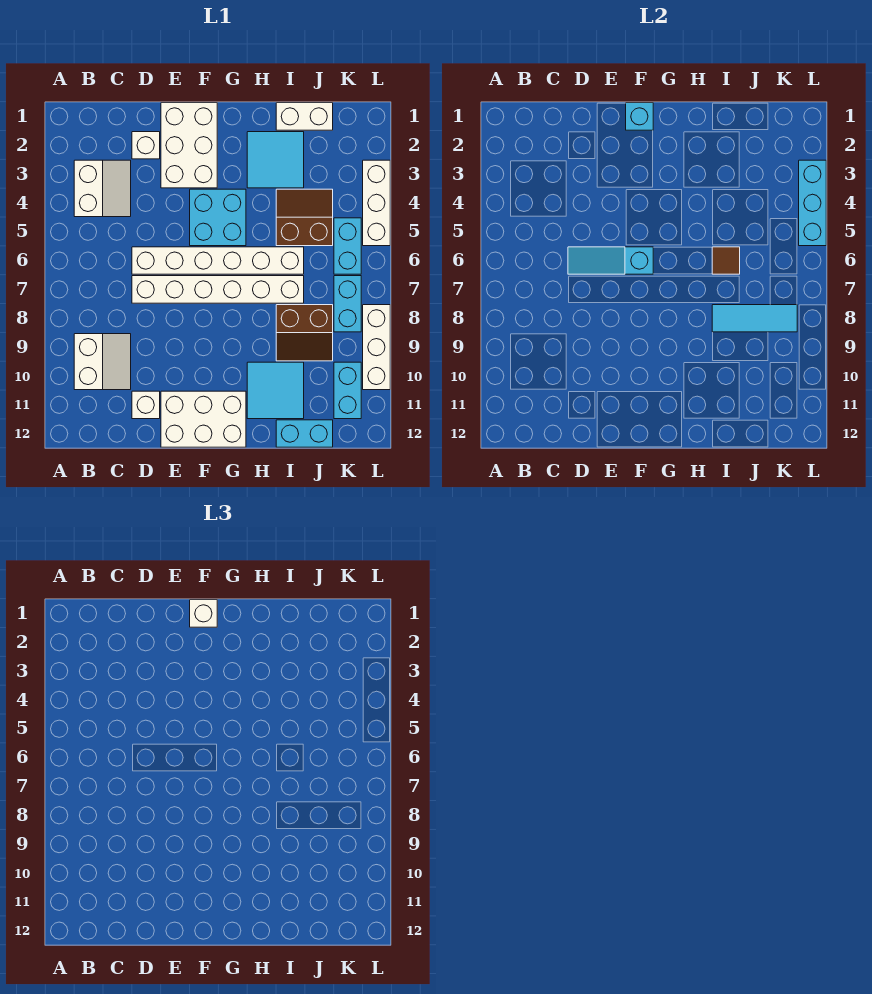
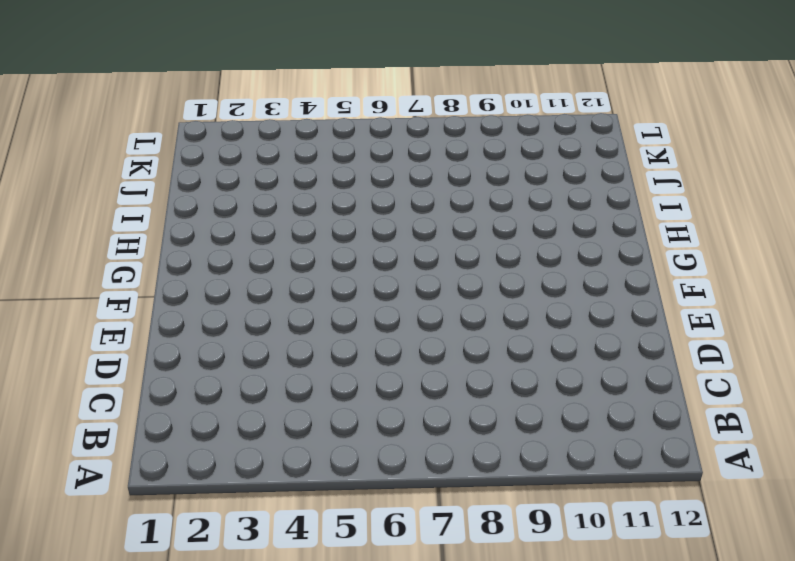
none -> white slope B3:C4 level 1 top B
none -> white slope B9:C10 level 1 top B
none -> white brick D2 level 1

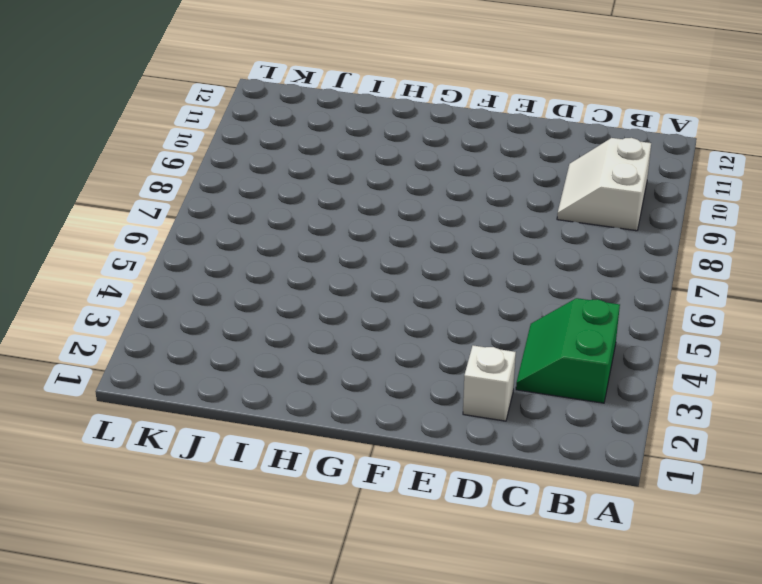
green slope B3:C4 level 1 top B -> white slope B3:C4 level 1 top B
none -> white brick D6:I6 level 1
none -> white brick D7:I7 level 1
none -> white brick D11 level 1

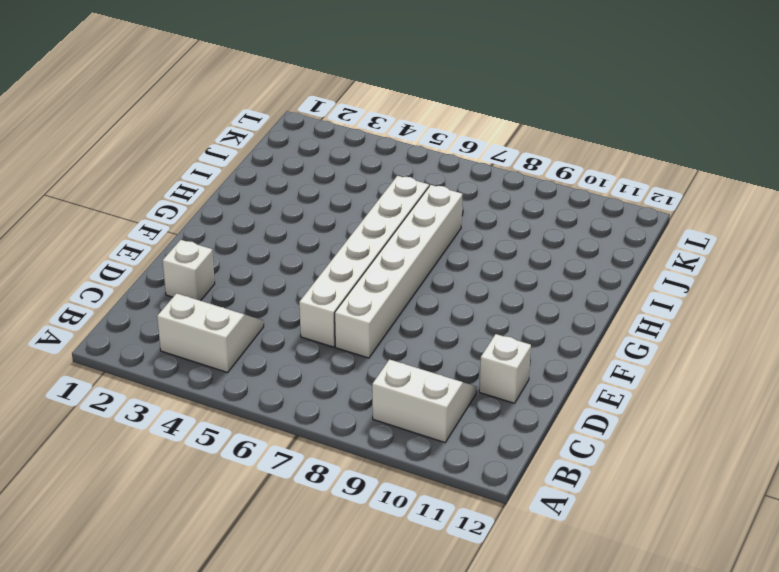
none -> white brick E1:F3 level 1
none -> white brick E11:G12 level 1
none -> cyan brick F4:G5 level 1

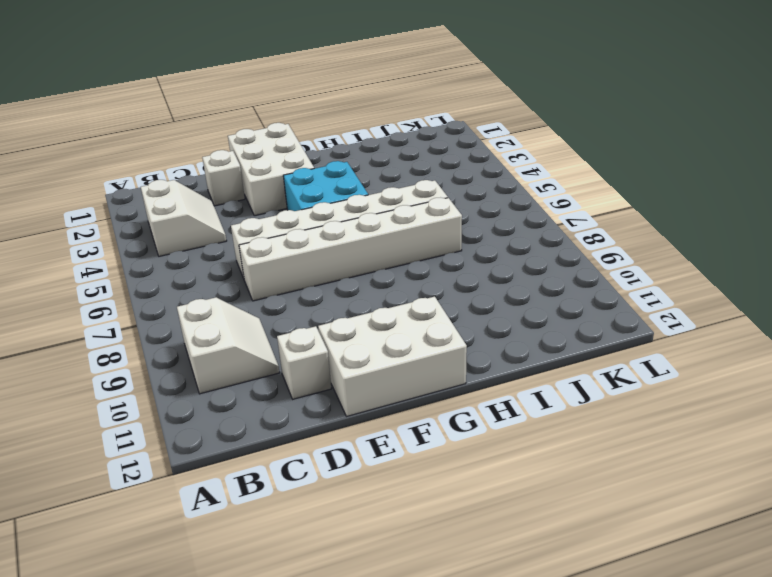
none -> cyan tile H2:I3 level 1
none -> cyan tile H10:I11 level 1
none -> white brick I1:J1 level 1

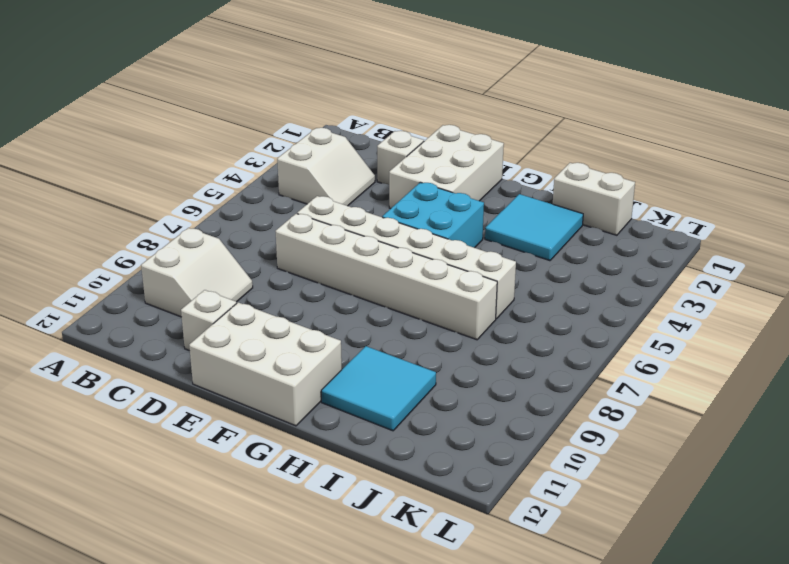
none -> brown slope I4:J5 level 1 top 5
none -> brown slope I8:J9 level 1 top 8
none -> cyan brick I12:J12 level 1

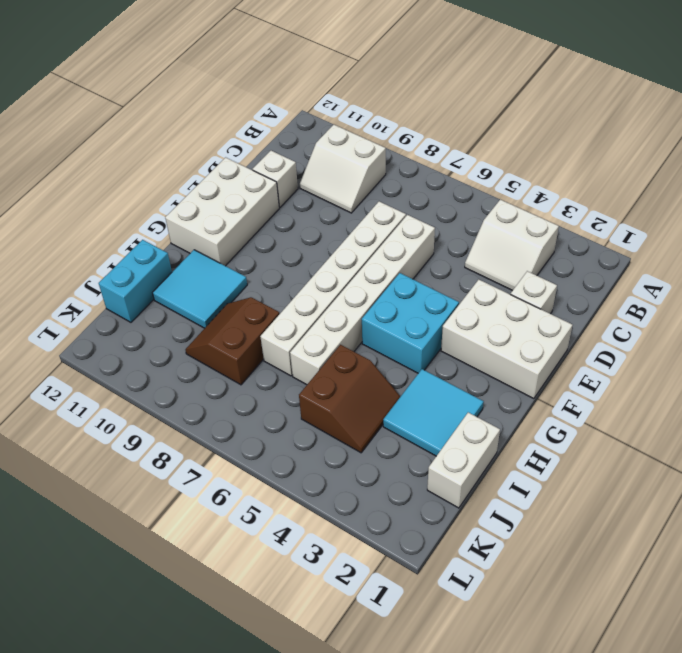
none -> cyan brick K5:K6 level 1
none -> cyan brick K7:K8 level 1
none -> cyan brick K10:K11 level 1

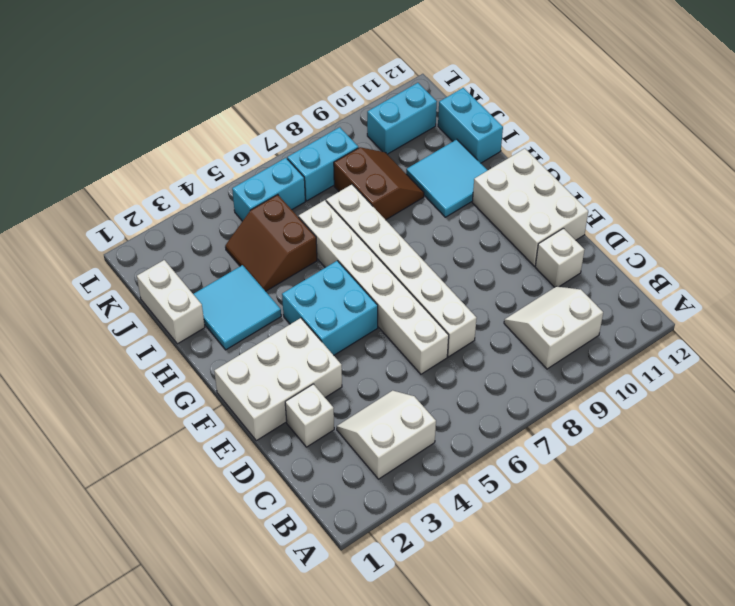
none -> white brick L3:L5 level 1
none -> white brick L8:L10 level 1
none -> cyan slope D6:F6 level 2 top F

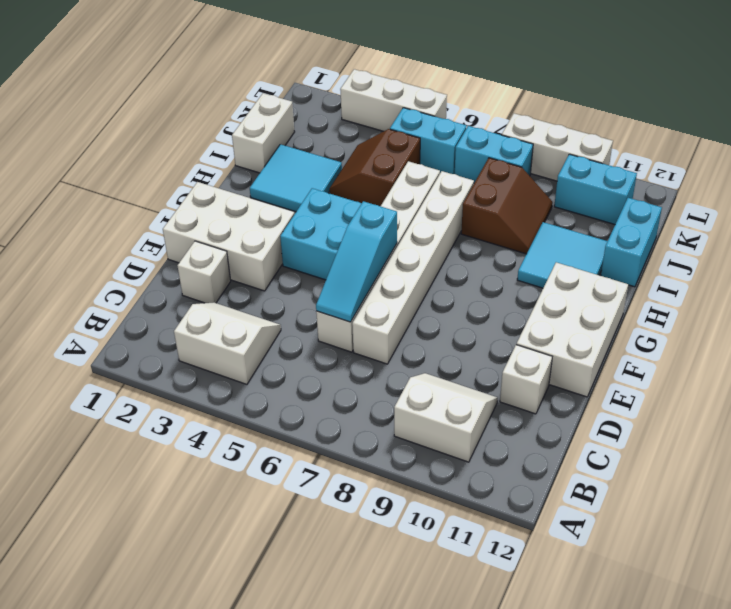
none -> cyan brick F1 level 2
none -> brown tile I6 level 2
none -> cyan tile I8:K8 level 2

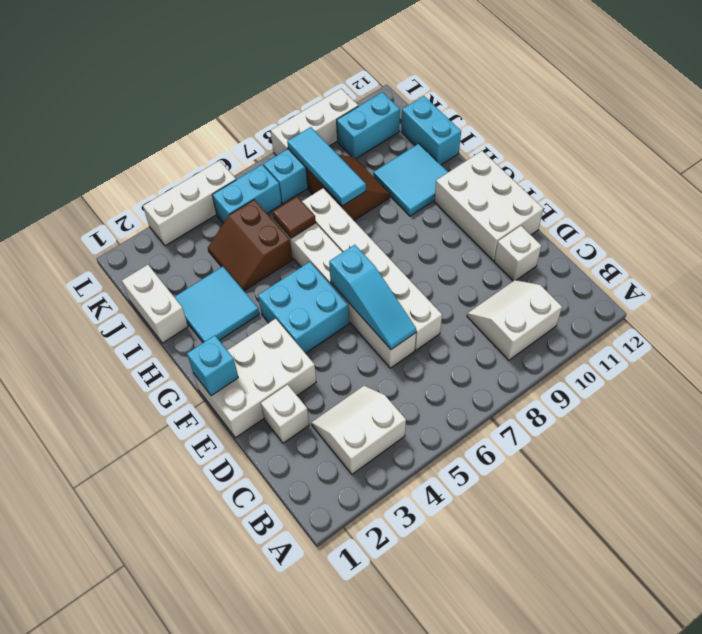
none -> cyan brick L3:L5 level 2
none -> white brick F1 level 3

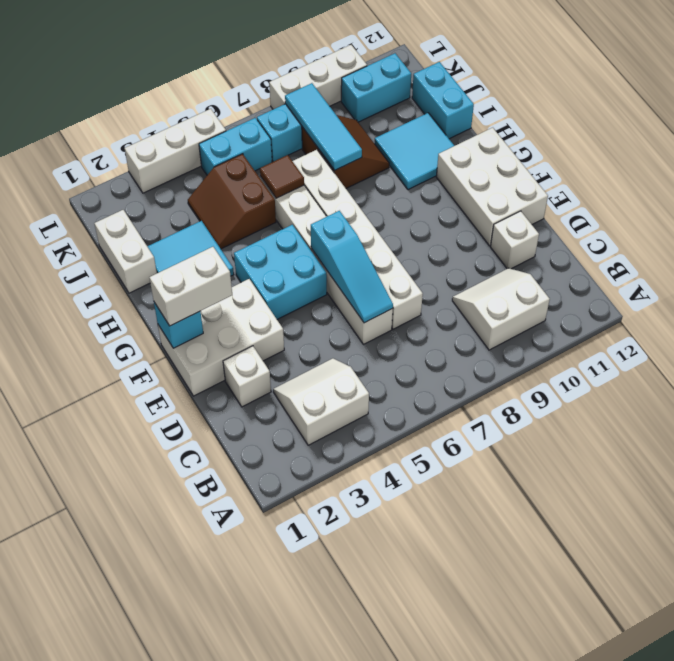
white brick F1:F2 level 3 -> white brick F1 level 3
none -> cyan brick L3:L5 level 2

